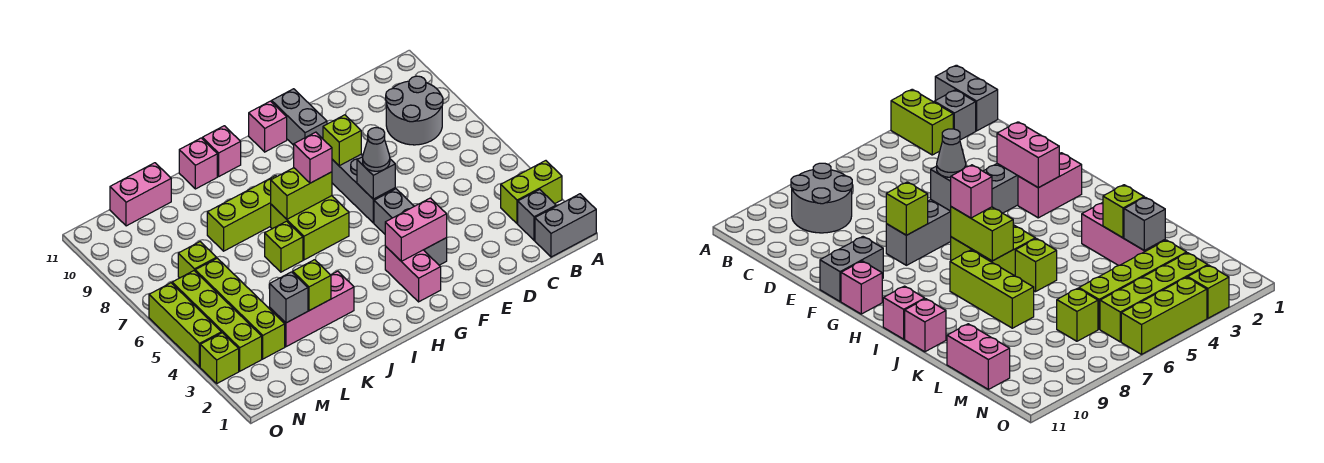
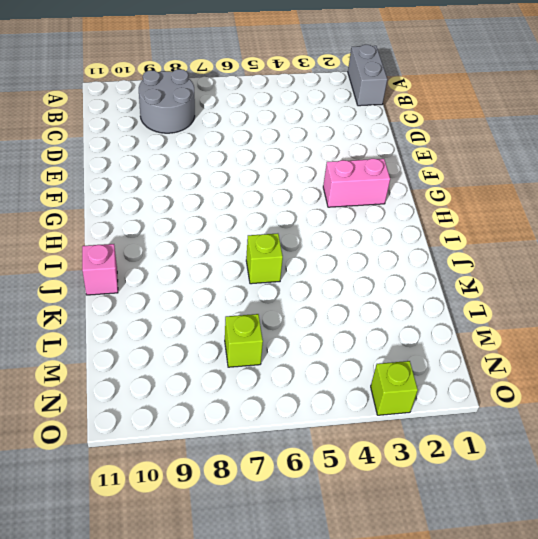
none -> lime brick A3:B3 level 1
none -> grey brick B2 level 1
none -> grey brick F3:F5 level 1

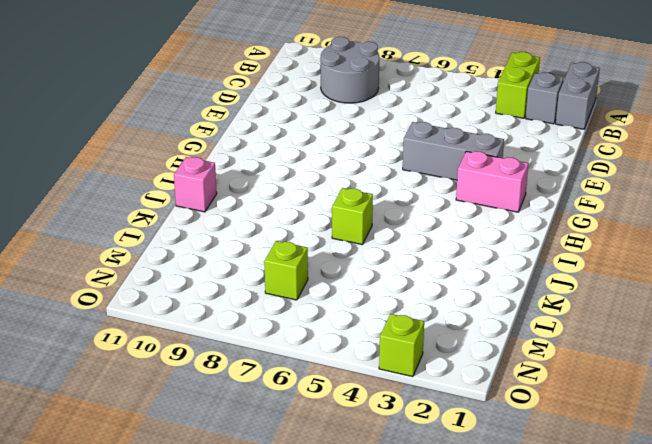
none -> grey brick F6:F8 level 1
none -> grey brick F10:F11 level 1
none -> pink brick G11 level 1

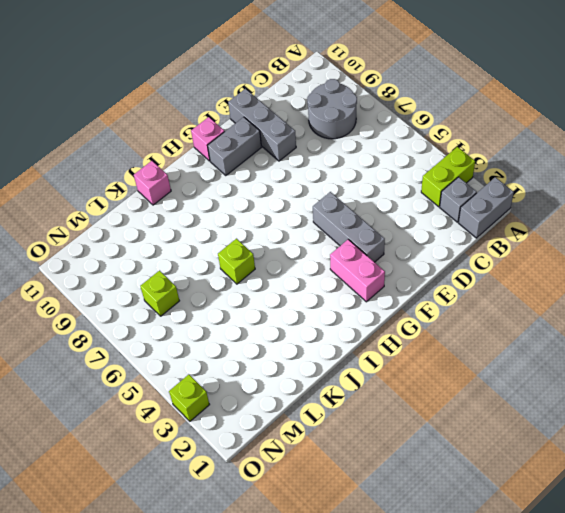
grey brick E9:E11 level 1 -> grey brick F6:F8 level 1
grey brick F10:G10 level 1 -> grey brick F10:F11 level 1
none -> lime brick H6:I7 level 1
none -> lime brick I8:K8 level 1
none -> pink brick I11 level 1

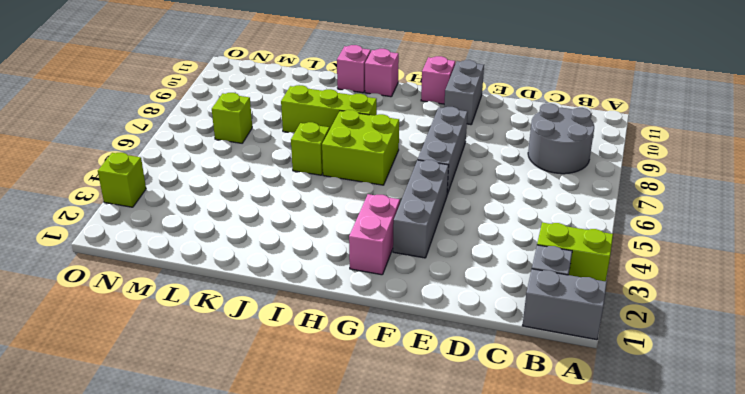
none -> pink brick J3:L3 level 1
none -> pink brick L11:M11 level 1
none -> lime brick M3:M6 level 1

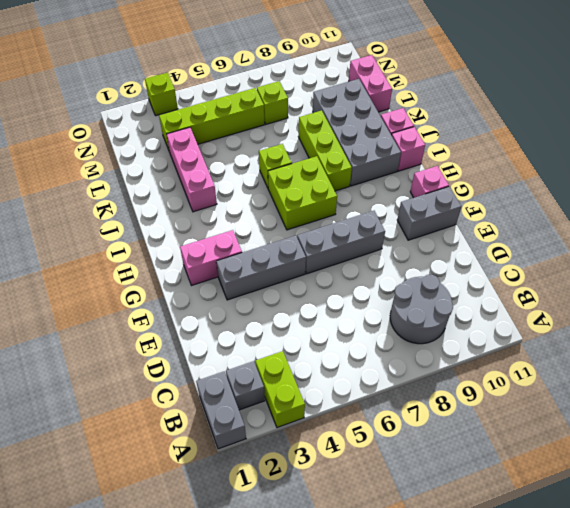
grey brick I9:L10 level 1 -> none
none -> lime brick N3:N6 level 1
none -> lime brick O4:O6 level 1
none -> pink brick F3:G3 level 2

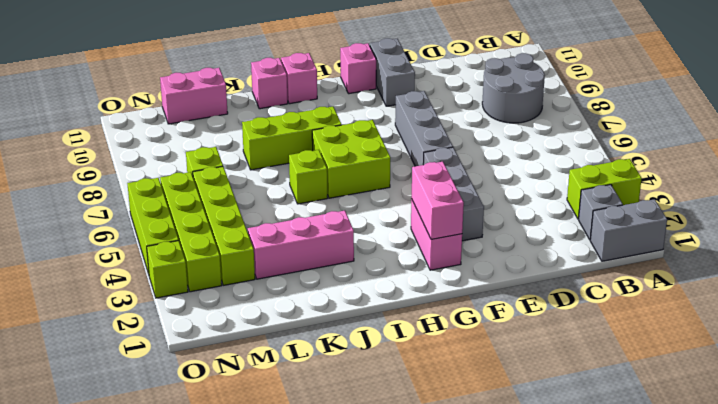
pink brick G2:G3 level 2 -> pink brick F3:G3 level 2
none -> grey brick F6 level 2
none -> lime brick F8 level 2
none -> lime brick H7:I7 level 2

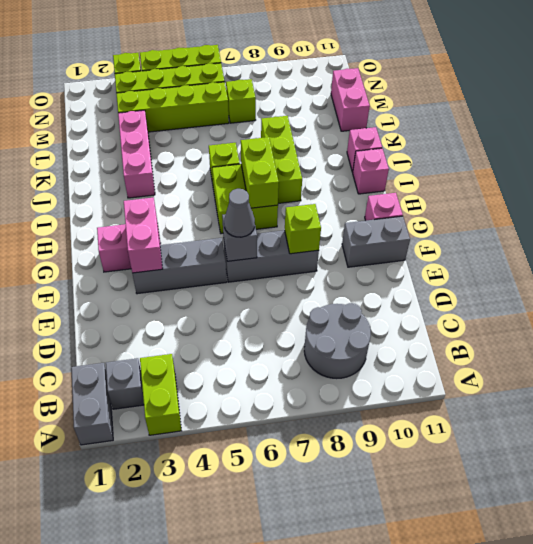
none -> lime brick K3 level 2
none -> grey brick L3 level 2
none -> pink brick H7 level 3

